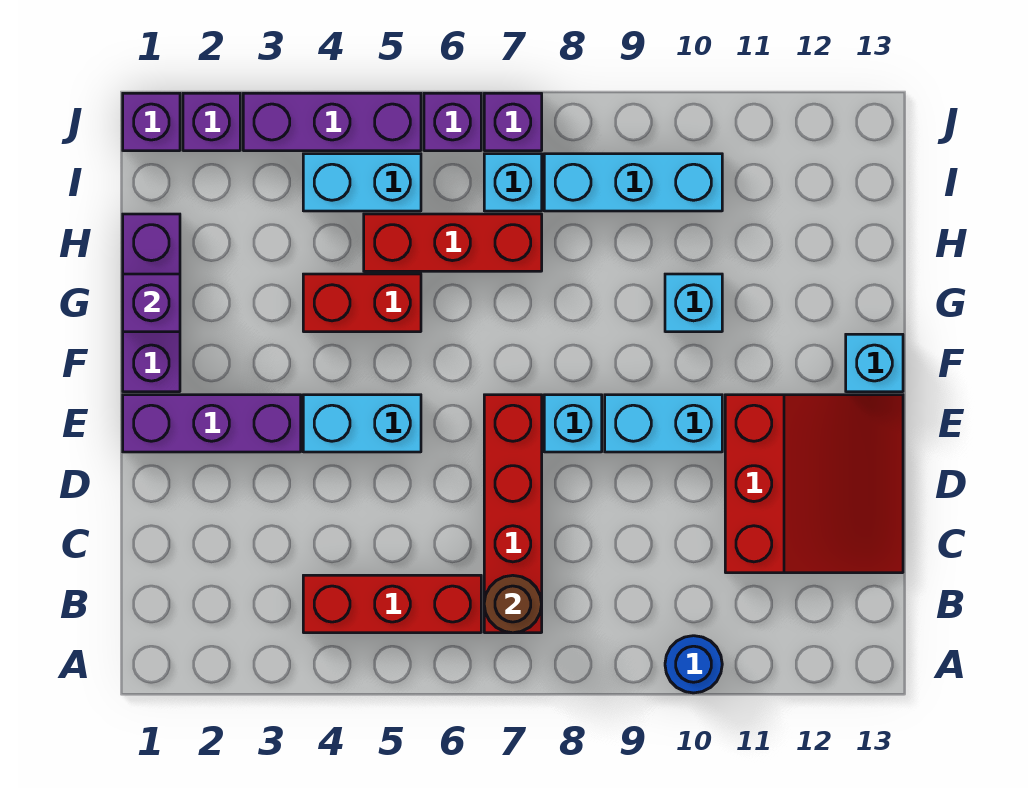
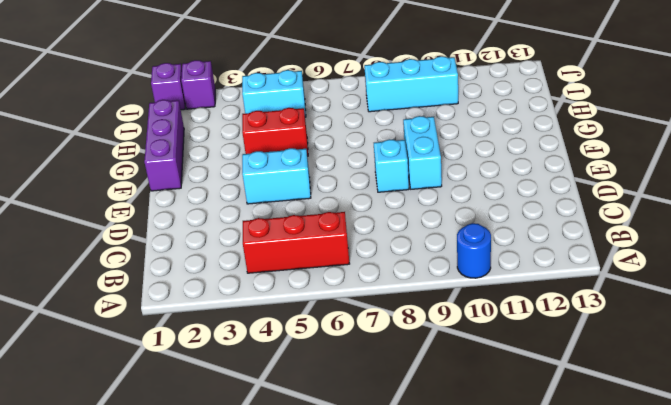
cyan brick E9:F9 level 1 -> cyan brick E9:E10 level 1
none -> red brick B7:E7 level 1
none -> red slope C11:E13 level 1 top 11
none -> purple brick E1:E3 level 1

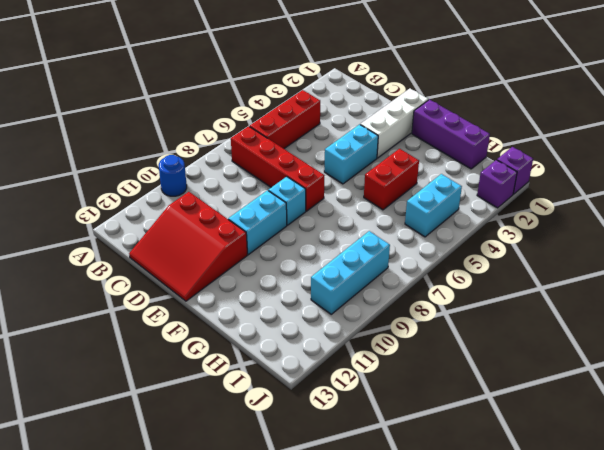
white brick E1:E3 level 1 -> purple brick E1:E3 level 1
none -> cyan brick F13 level 1
none -> cyan brick G10 level 1
none -> red brick H5:H7 level 1

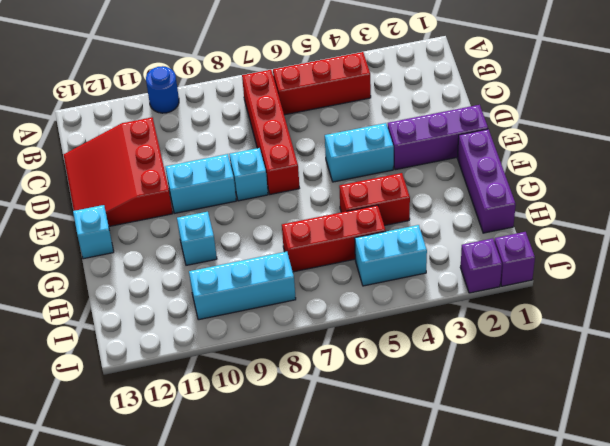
none -> cyan brick I7 level 1
none -> purple brick J3:J5 level 1
none -> purple brick J6 level 1

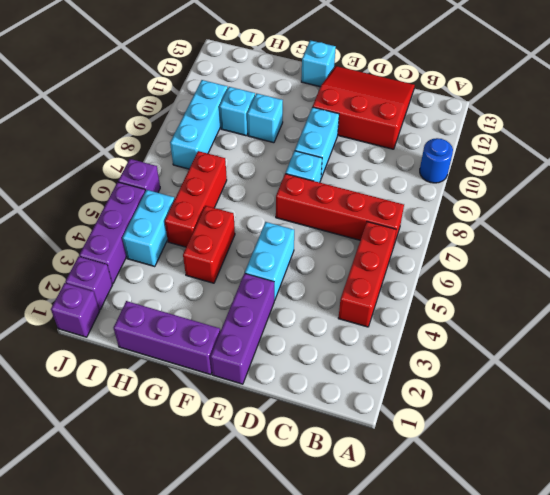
cyan brick H10 level 1 -> cyan brick I7 level 1
none -> purple brick J7 level 1
none -> brown round brick B7 level 2
none -> purple brick G1 level 2

